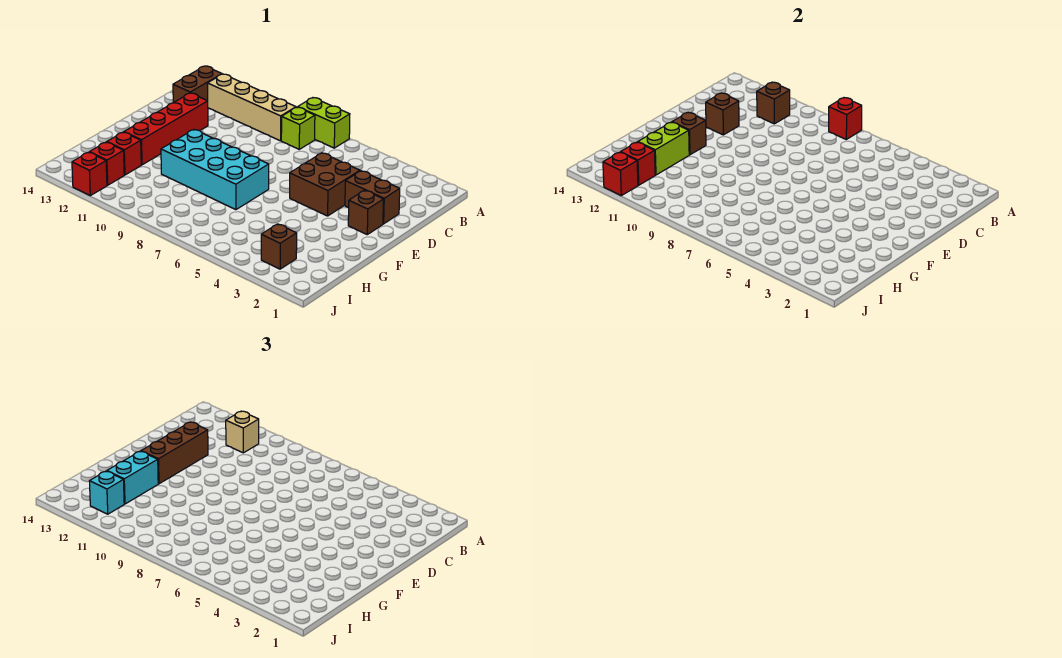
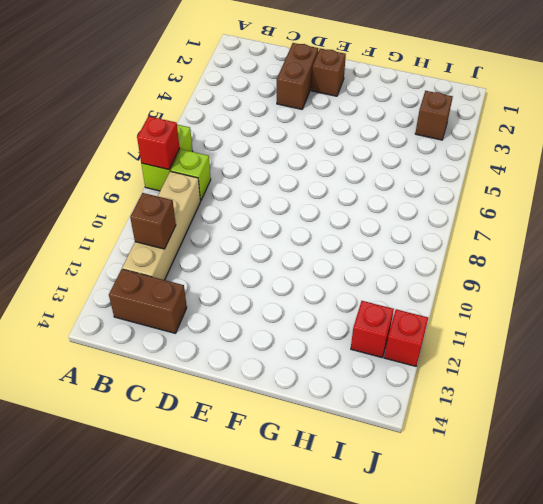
none -> brown brick D4:E5 level 1
none -> red brick D12:G12 level 1
none -> cyan brick F7:G10 level 1

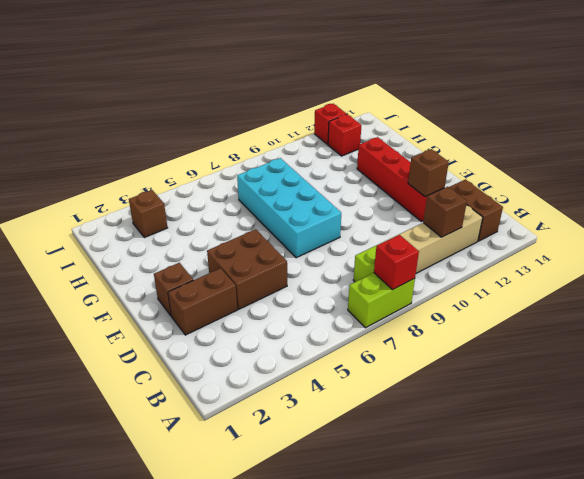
cyan brick E7:H8 level 1 -> cyan brick F7:G10 level 1
none -> red brick H12 level 1
none -> brown brick F12 level 2
none -> lime brick G12:H12 level 2

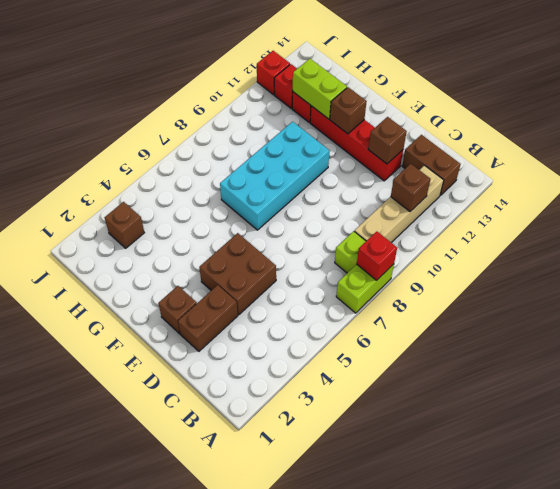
none -> red brick I12 level 2
none -> red brick J12 level 2
none -> tan brick B11 level 3

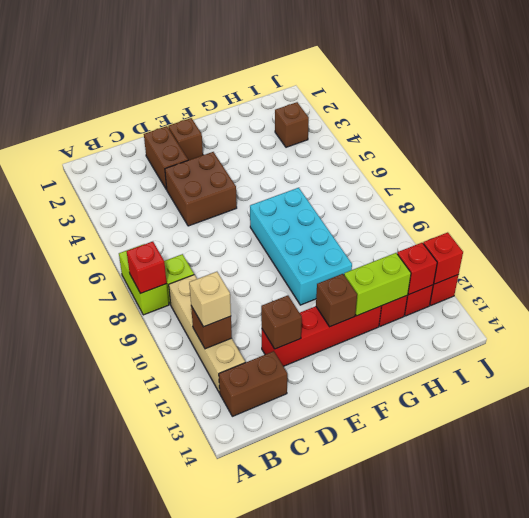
none -> brown brick D12:F12 level 3
none -> cyan brick G12:H12 level 3
none -> cyan brick I12 level 3

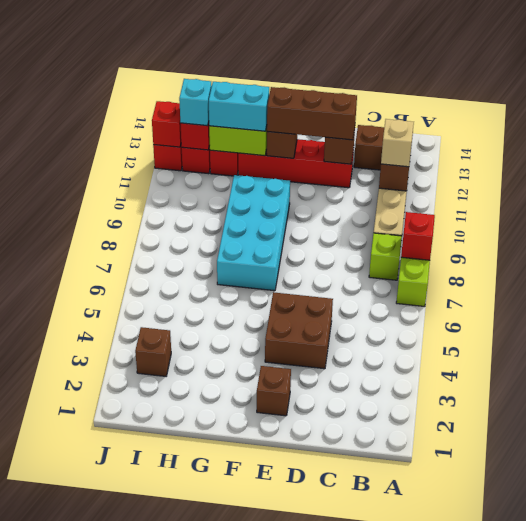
none -> brown brick D2:D3 level 1

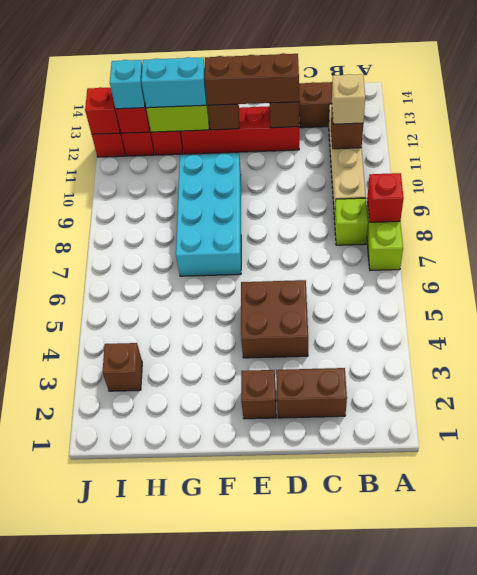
brown brick C2:D2 level 1 -> brown brick D2:D3 level 1

